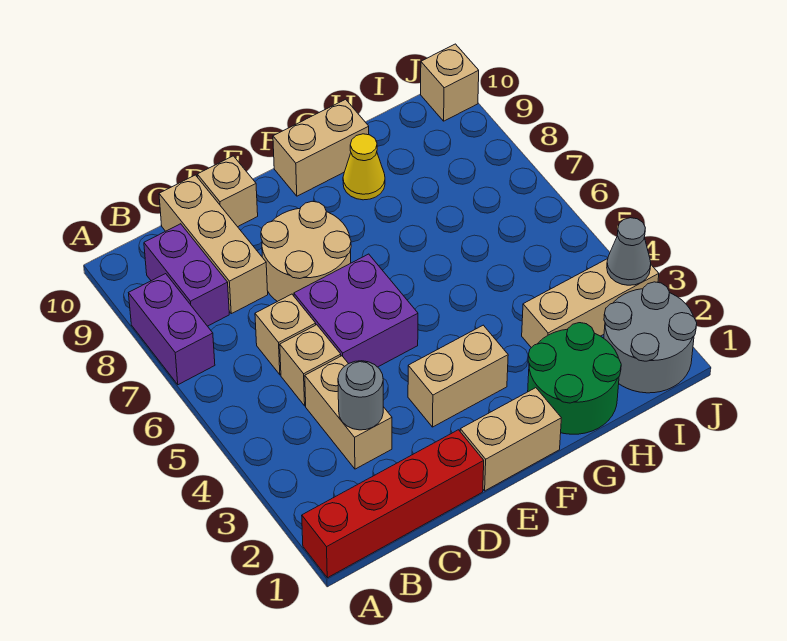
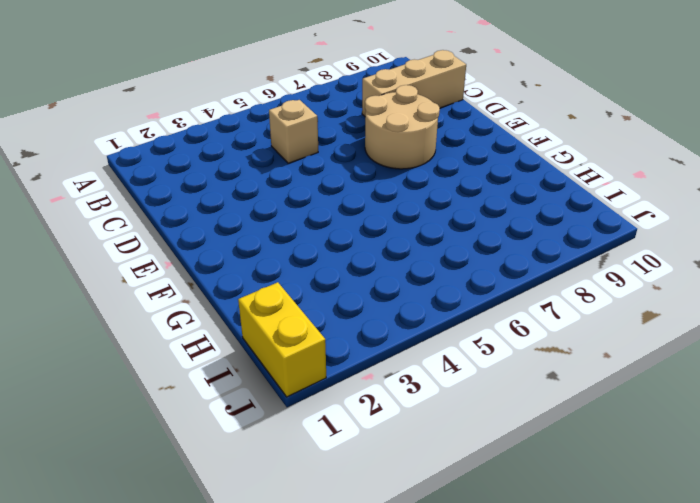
yellow brick I1:J1 level 1 -> grey round brick I1:J2 level 1
none -> red brick A1:D1 level 1
none -> purple brick A7:A8 level 1
none -> purple brick B8:B9 level 1

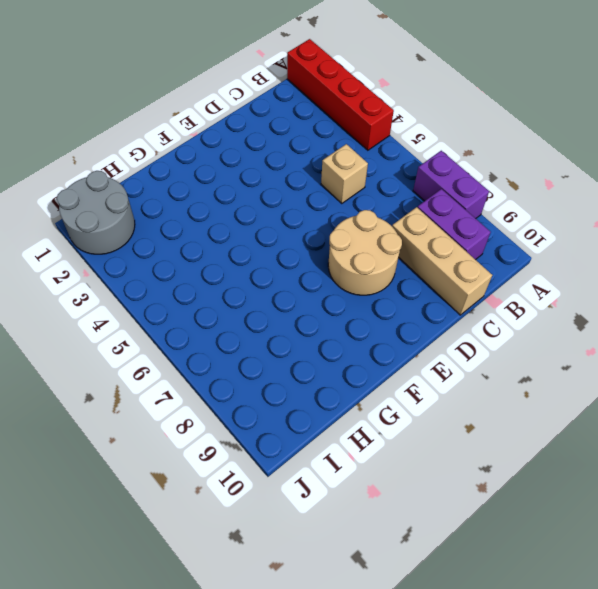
red brick A1:A4 level 1 -> red brick A1:D1 level 1
none -> tan brick C3:C4 level 1
none -> tan brick C6 level 1
none -> purple brick D5:E6 level 1

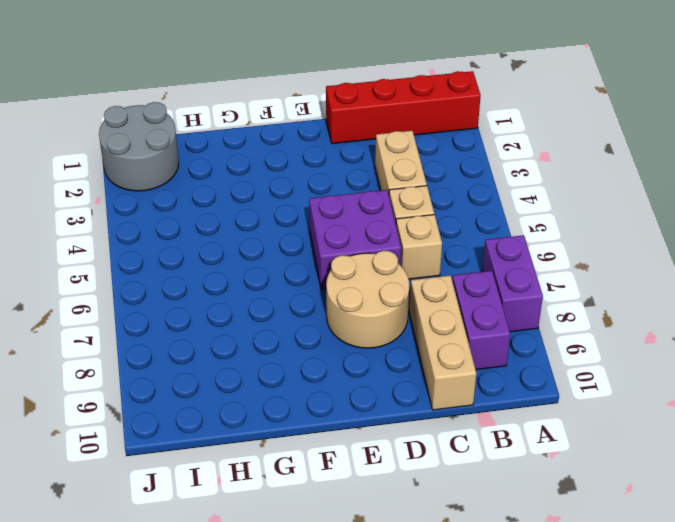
none -> tan brick D10 level 1
none -> tan brick E1:F1 level 1
none -> tan brick E3:F3 level 1

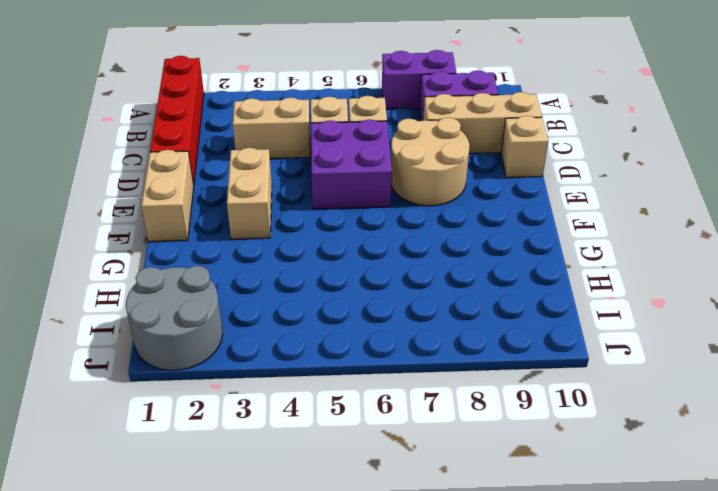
none -> tan brick F10:G10 level 1
none -> green round brick G1:H2 level 1
none -> yellow cone G9 level 1

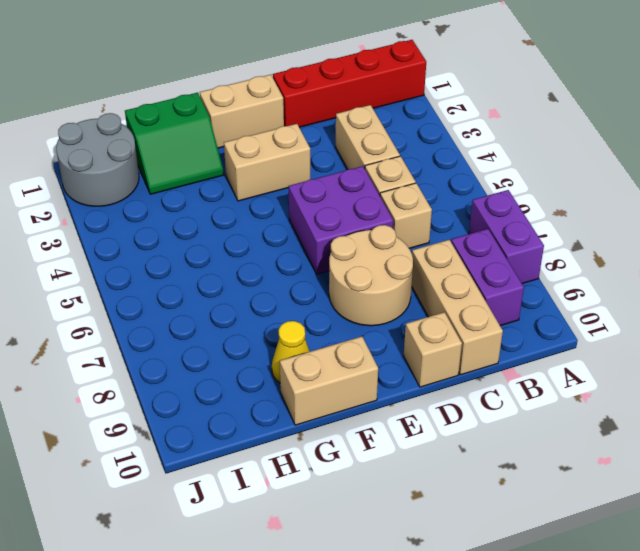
green slope G1:H2 level 1 top 1 -> green round brick G1:H2 level 1
none -> tan brick H3:J3 level 1
none -> tan brick J10 level 1
none -> grey round brick C3 level 2

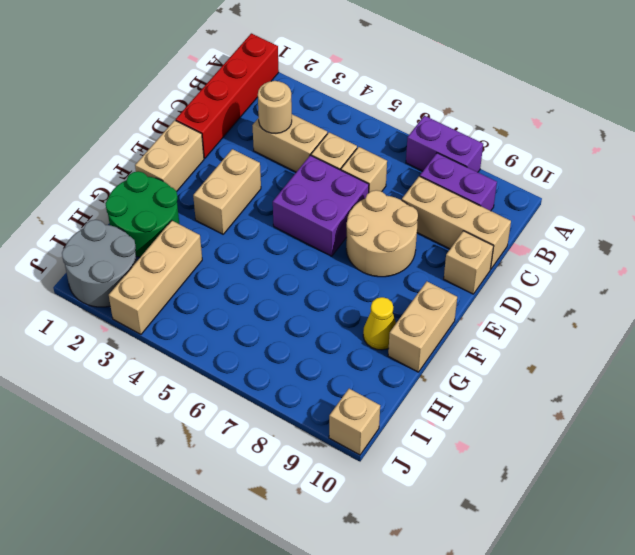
tan round brick C3 level 2 -> grey round brick C3 level 2
none -> grey cone J3 level 2

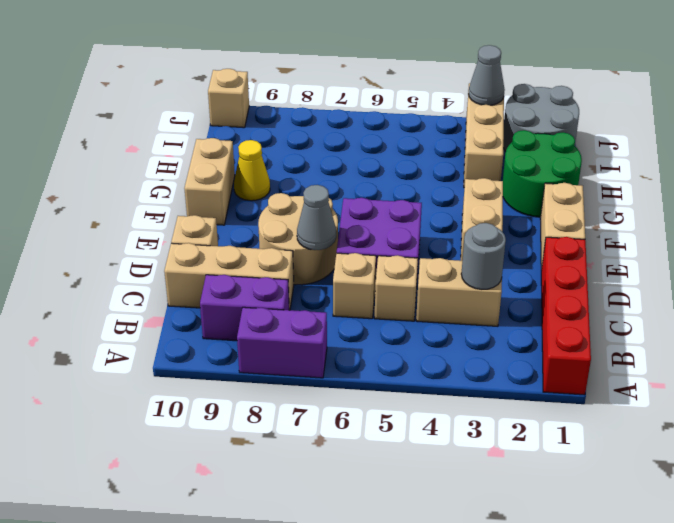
grey cone D7 level 2 -> none

